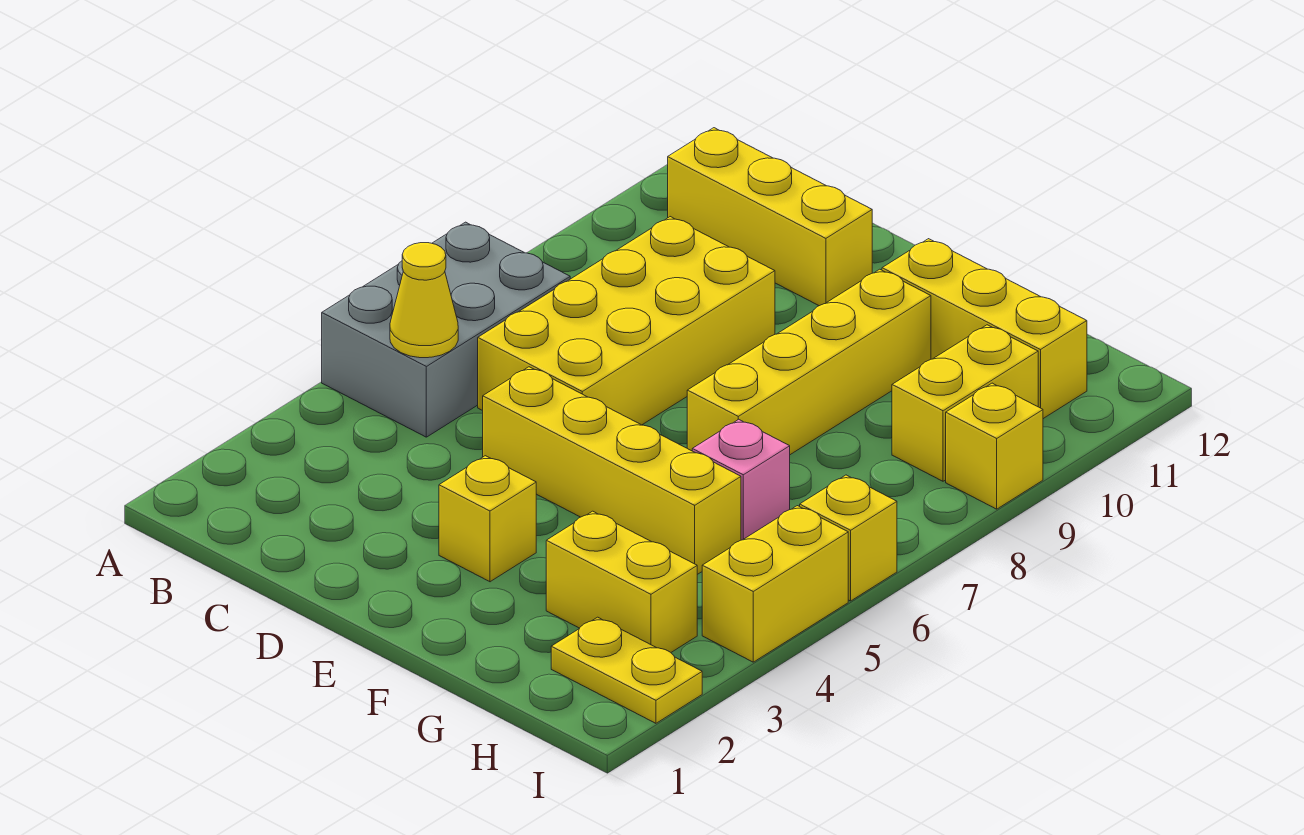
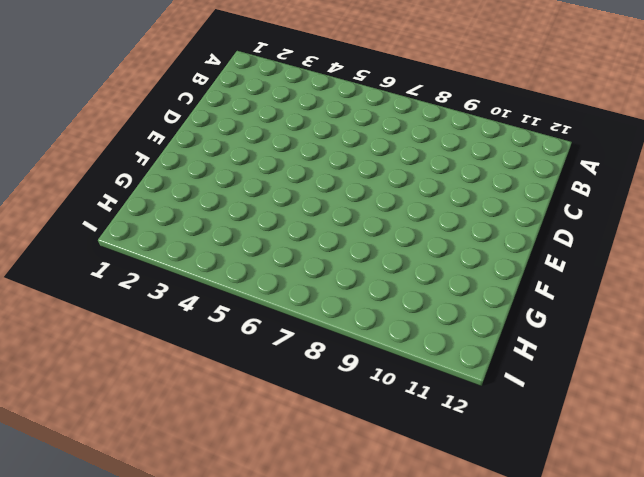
none -> grey brick A5:B7 level 1
none -> yellow brick B11:D11 level 1
none -> yellow brick C6:D9 level 1

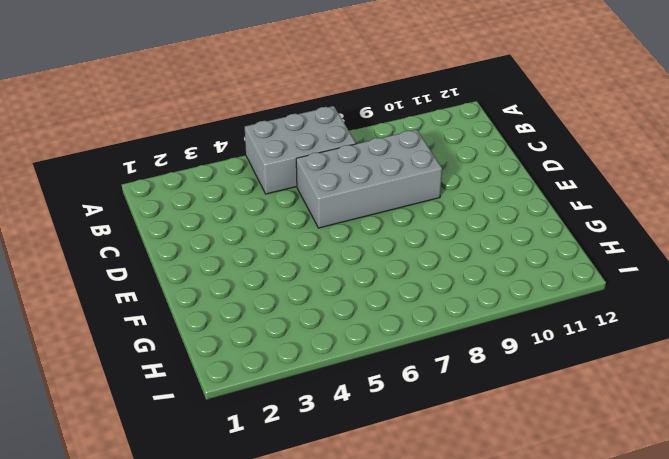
grey brick C6:D9 level 1 -> yellow brick C6:D9 level 1
none -> yellow brick B11:D11 level 1
none -> yellow brick D5:G5 level 1
none -> yellow brick E3 level 1

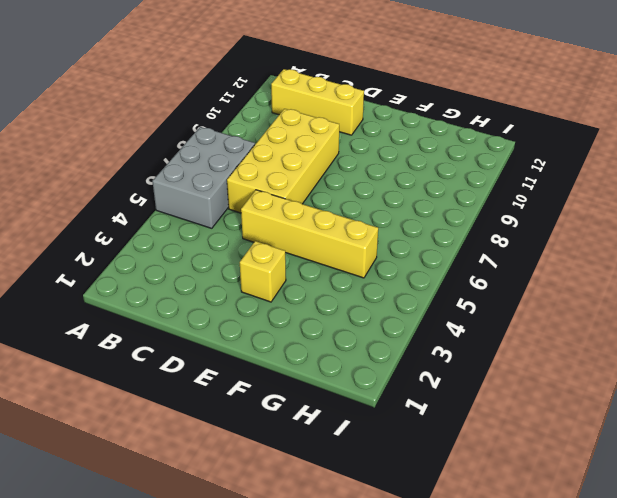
none -> yellow brick F7:F10 level 1
none -> yellow brick F11:H11 level 1
none -> yellow brick G3:H3 level 1

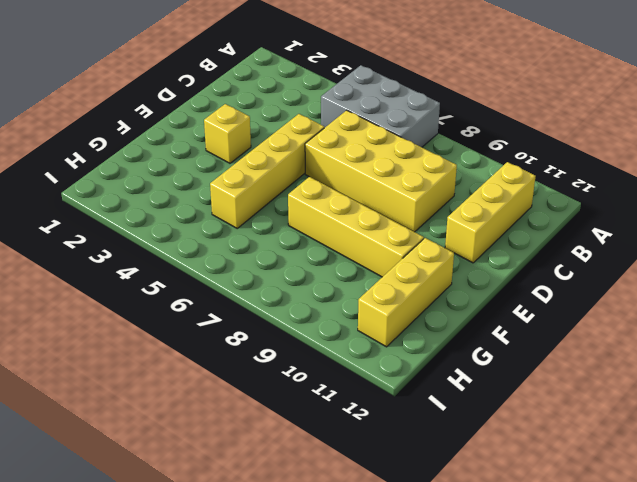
none -> yellow brick G3:H3 level 1
none -> pink brick G6 level 1
none -> yellow plate H2:I2 level 1

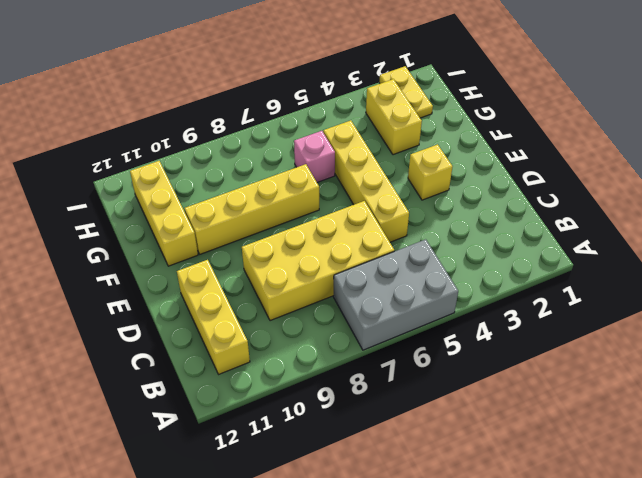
none -> yellow brick H9:H10 level 1
none -> yellow brick I4:I5 level 1
none -> yellow brick I6 level 1

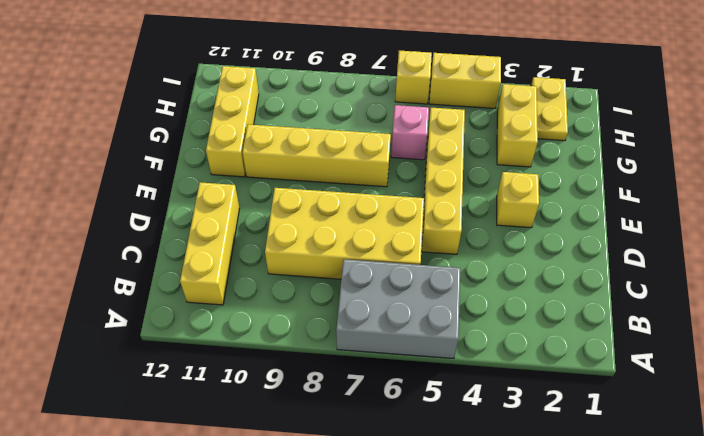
none -> yellow brick H9:H10 level 1
none -> yellow brick I9 level 1
none -> yellow cone B5 level 2

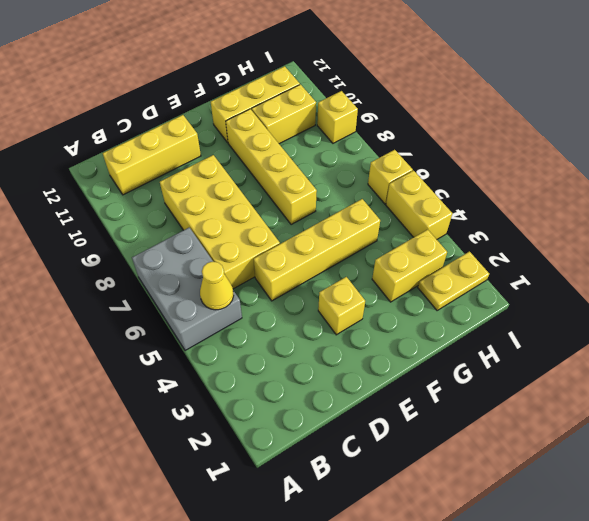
yellow brick G10:H10 level 1 -> yellow brick H9:H10 level 1
none -> pink brick G6 level 1

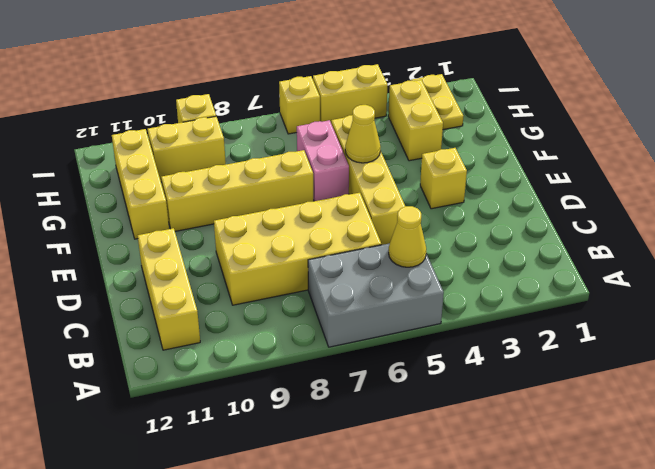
yellow cone F5 level 2 -> none
pink brick F6:G6 level 1 -> pink brick G6 level 1

